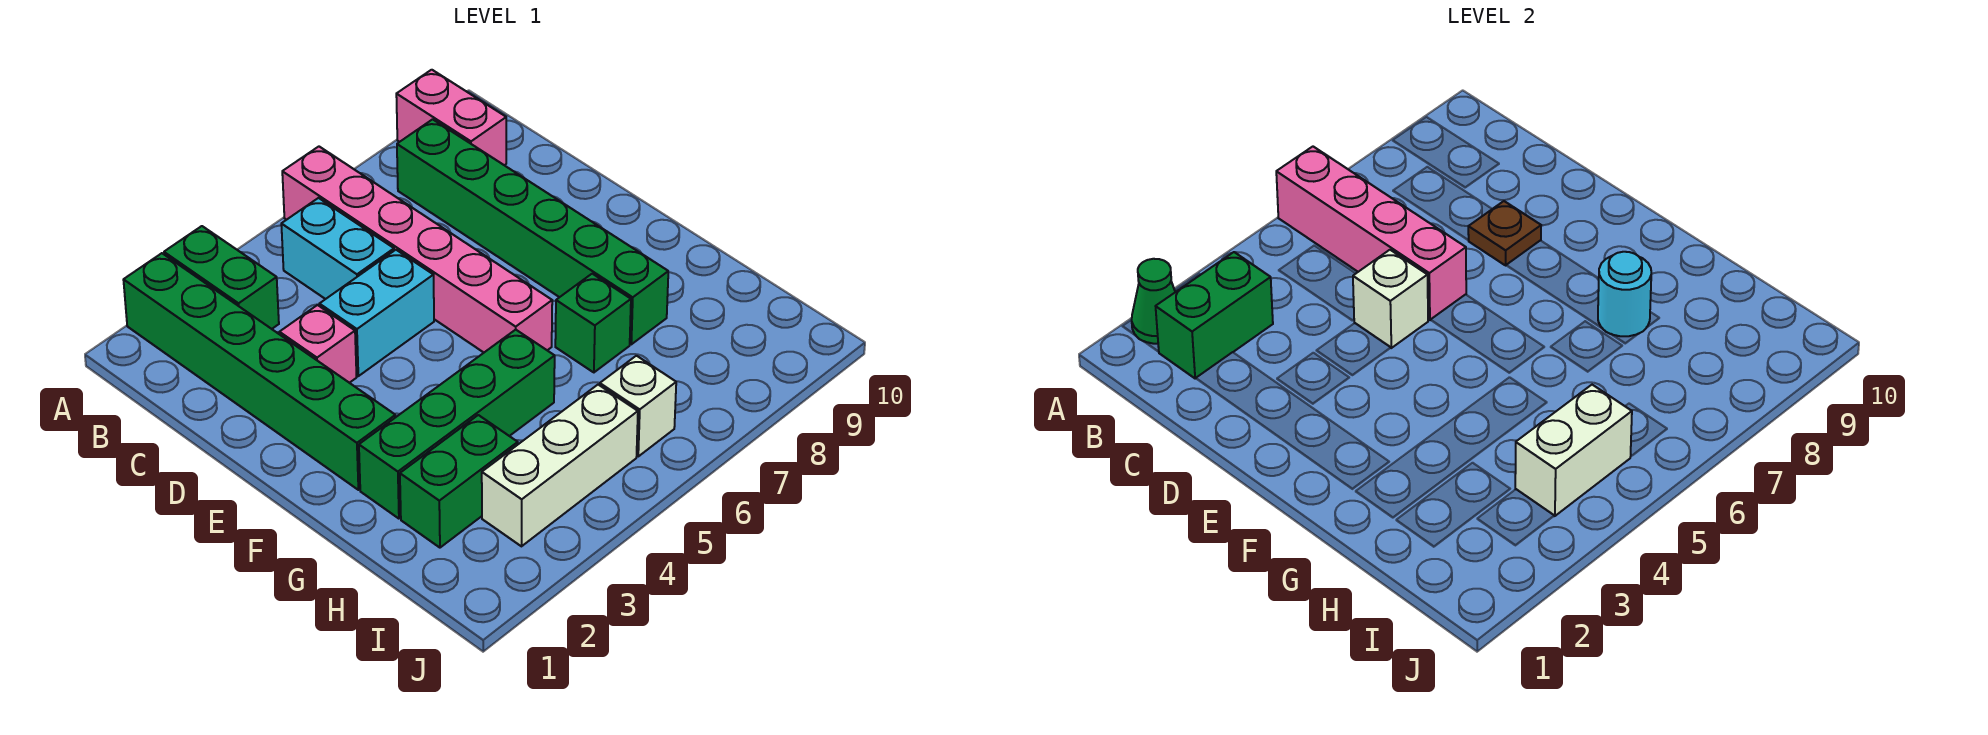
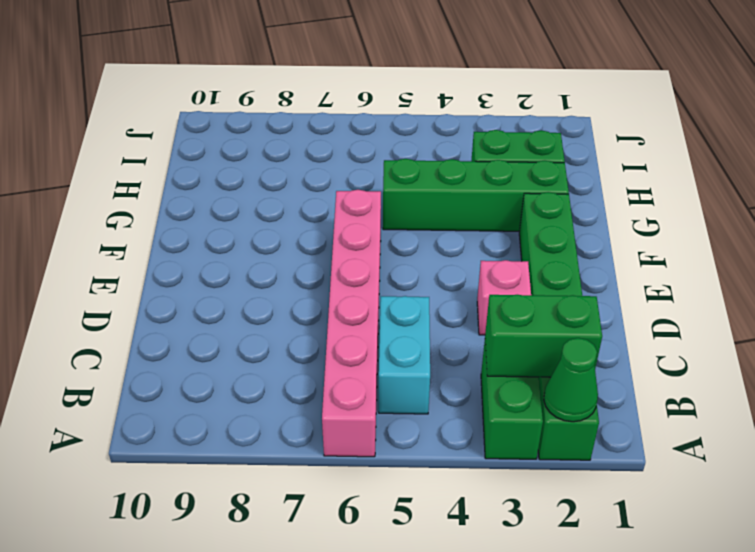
none -> pink brick A9:B9 level 1
none -> green brick B8:G8 level 1
none -> cyan brick D4:D5 level 1

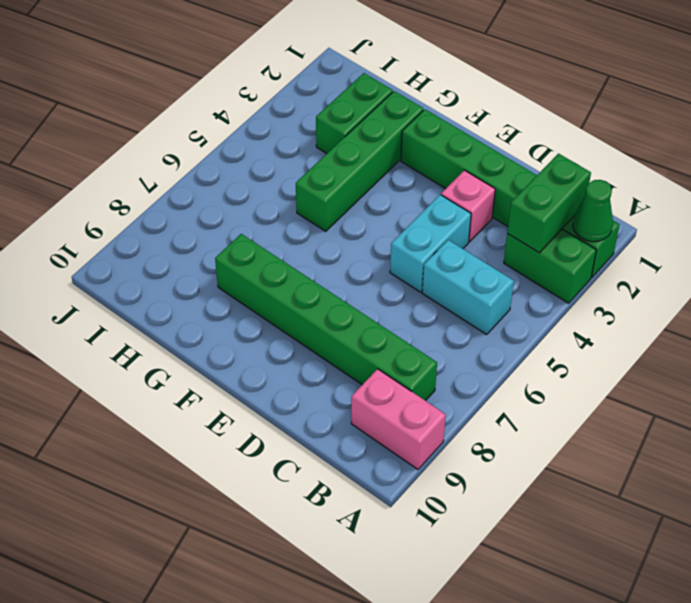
none -> pink brick A6:F6 level 1
none -> green brick G7 level 1
none -> white brick I3:I5 level 1

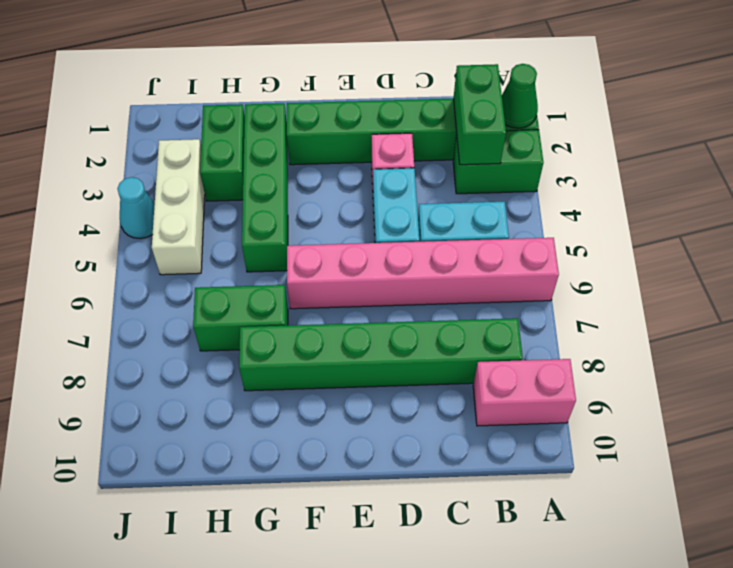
green brick G7:H7 level 1 -> green brick G7 level 1
cyan cone J4 level 1 -> none
none -> white brick I6 level 1
none -> pink brick A6:D6 level 2
none -> white brick D5 level 2

